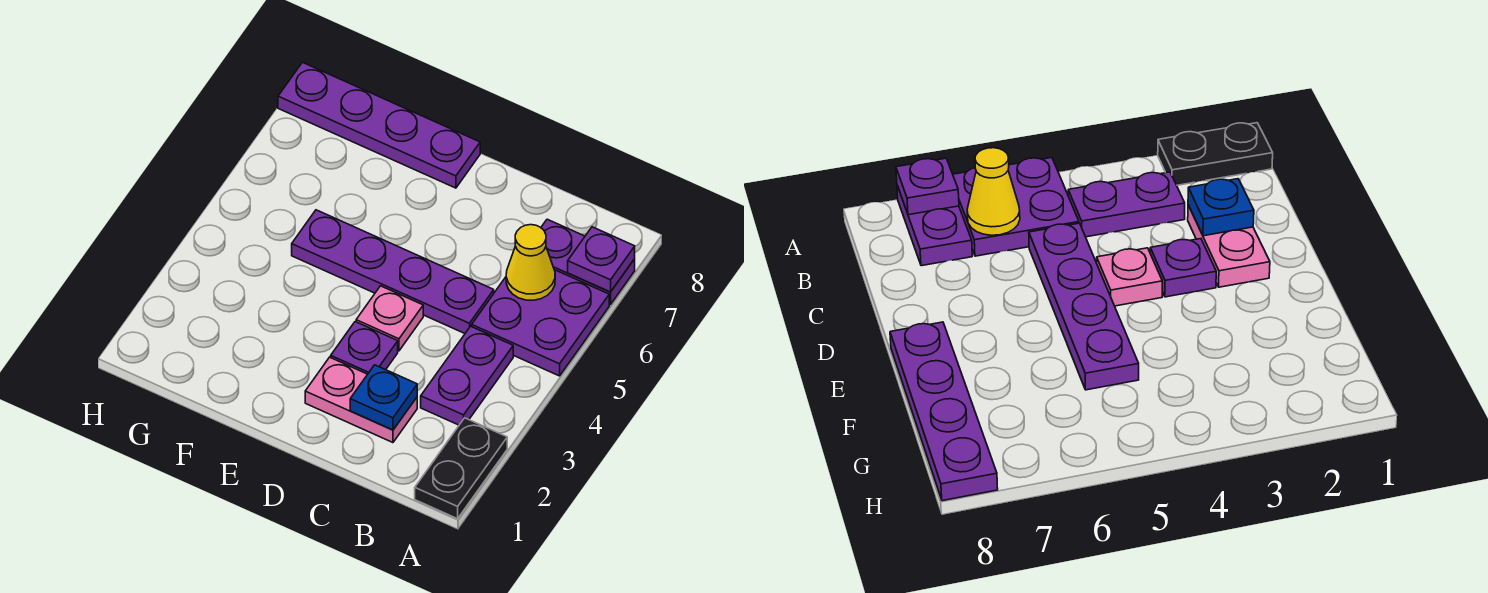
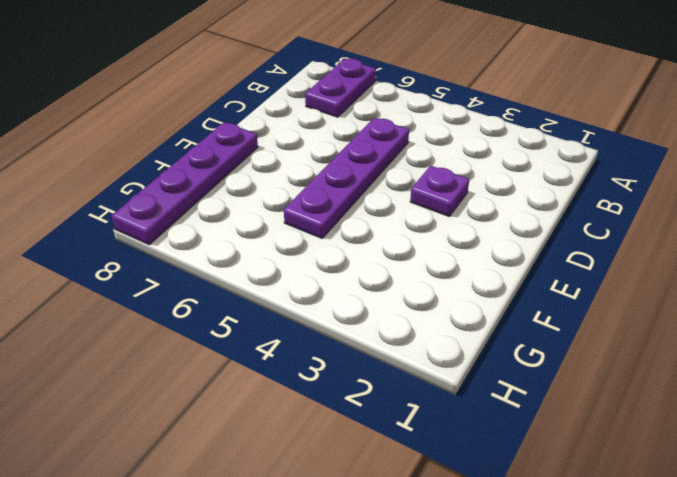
none -> black plate A1:A2 level 1
none -> purple plate A5:B6 level 1
none -> purple plate B3:B4 level 1

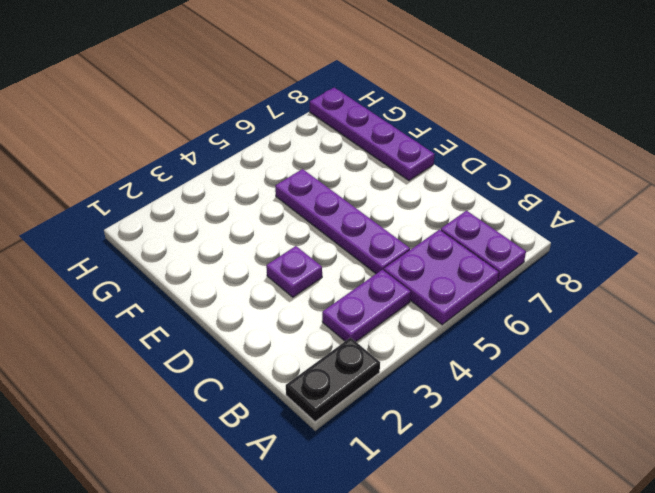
none -> pink plate C2:D2 level 1
none -> pink plate D4 level 1
none -> purple plate A7 level 2

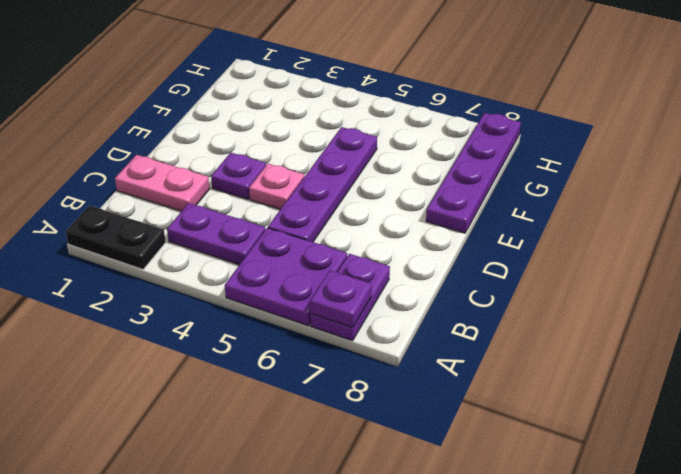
pink plate C1:C2 level 1 -> pink plate C2:D2 level 1
none -> yellow cone B6 level 2
none -> blue plate C2 level 2

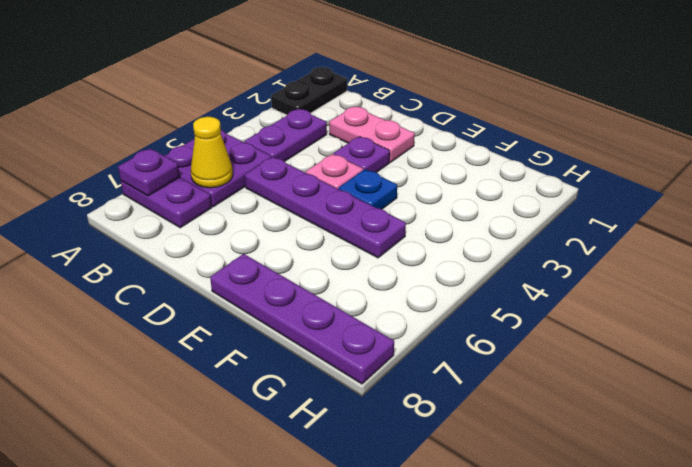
blue plate E4 level 1 -> blue plate C2 level 2

